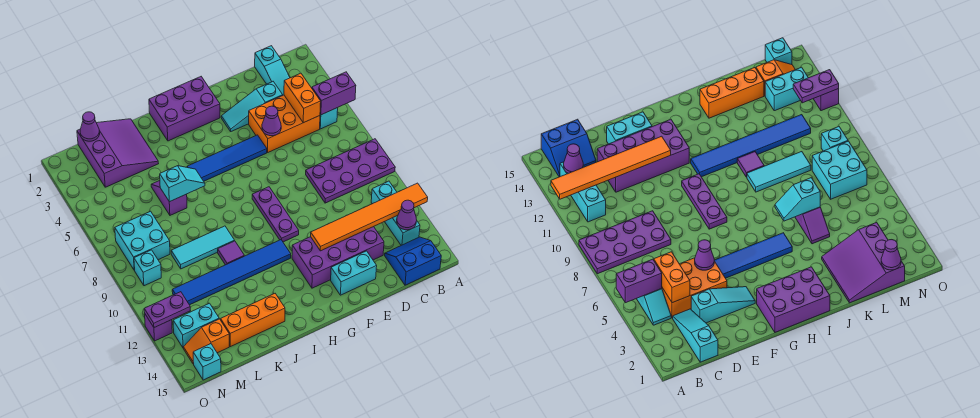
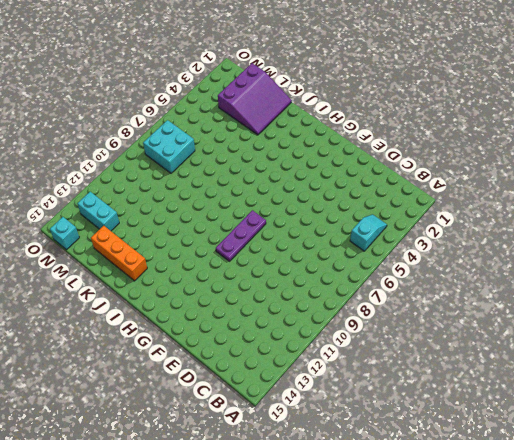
none -> purple plate A8:D9 level 1
none -> cyan brick B11:B13 level 1
none -> blue slope B14:C15 level 1 top 15
none -> cyan slope C1:C3 level 1 top 1

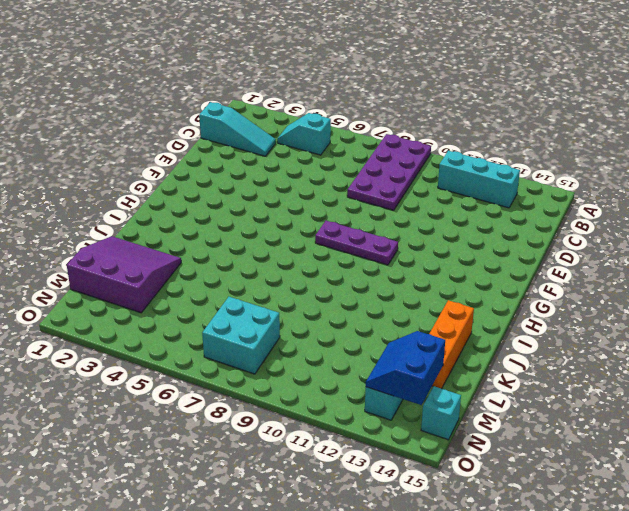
blue slope M13:N14 level 2 top 14 -> blue slope B14:C15 level 1 top 15
none -> orange brick C4:E5 level 1
none -> cyan slope D3:F3 level 1 top D
none -> purple brick D12:G13 level 1
none -> cyan brick E14:F14 level 1

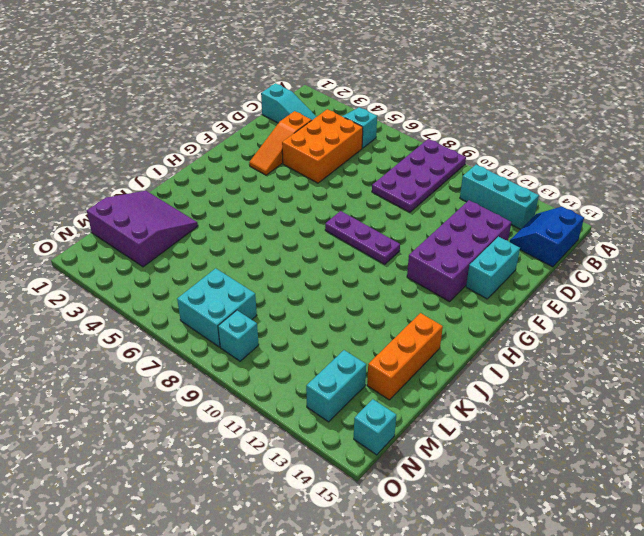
orange slope D3:F3 level 1 top D -> cyan slope D3:F3 level 1 top D
none -> blue tile F5:I5 level 1
none -> purple brick G1:I2 level 1
none -> blue tile H11:M11 level 1
none -> cyan tile J9:L9 level 1

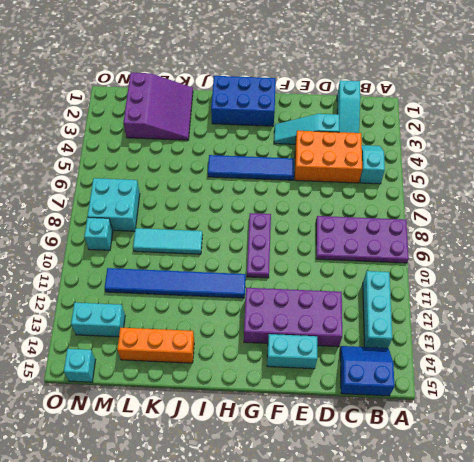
blue brick G1:I2 level 1 -> purple brick G1:I2 level 1
none -> purple tile J10 level 1
none -> purple slope K5:K6 level 1 top 6
none -> orange slope M14:N14 level 1 top M
none -> purple brick O12 level 1

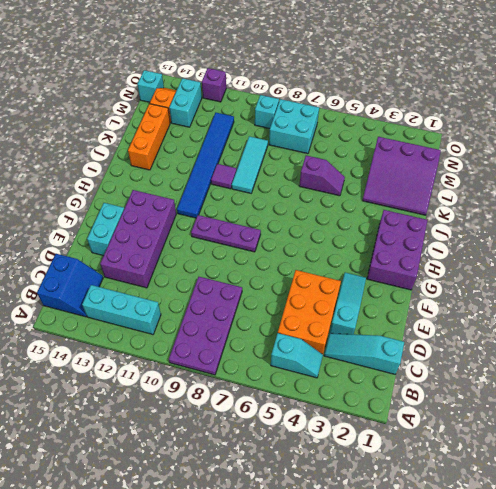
none -> blue tile F5:I5 level 1
none -> purple brick A5:B5 level 2
none -> orange tile A12:F12 level 2
none -> purple cone B13 level 2

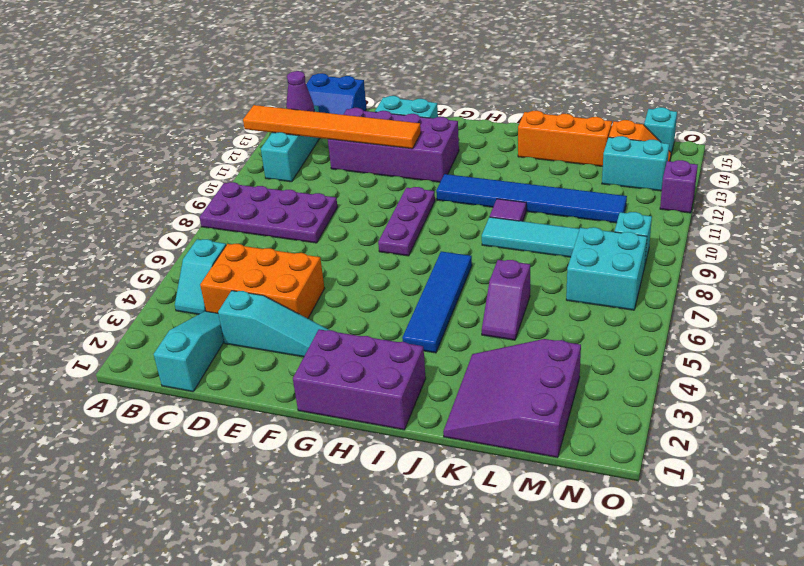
blue tile I4:I7 level 1 -> blue tile F5:I5 level 1
none -> purple brick A5:B5 level 2
none -> orange brick C4:C5 level 2
none -> purple cone E5 level 2
none -> cyan slope J6:K6 level 2 top K

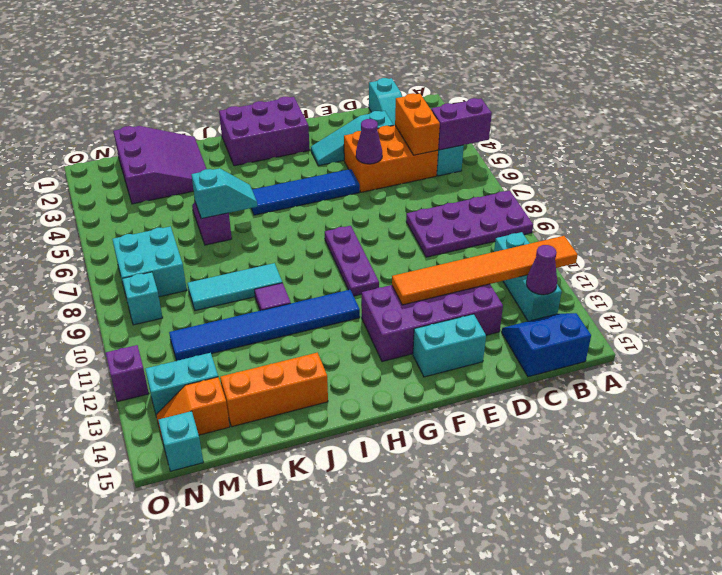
none -> purple cone M1 level 2
none -> purple plate N12:O12 level 2

